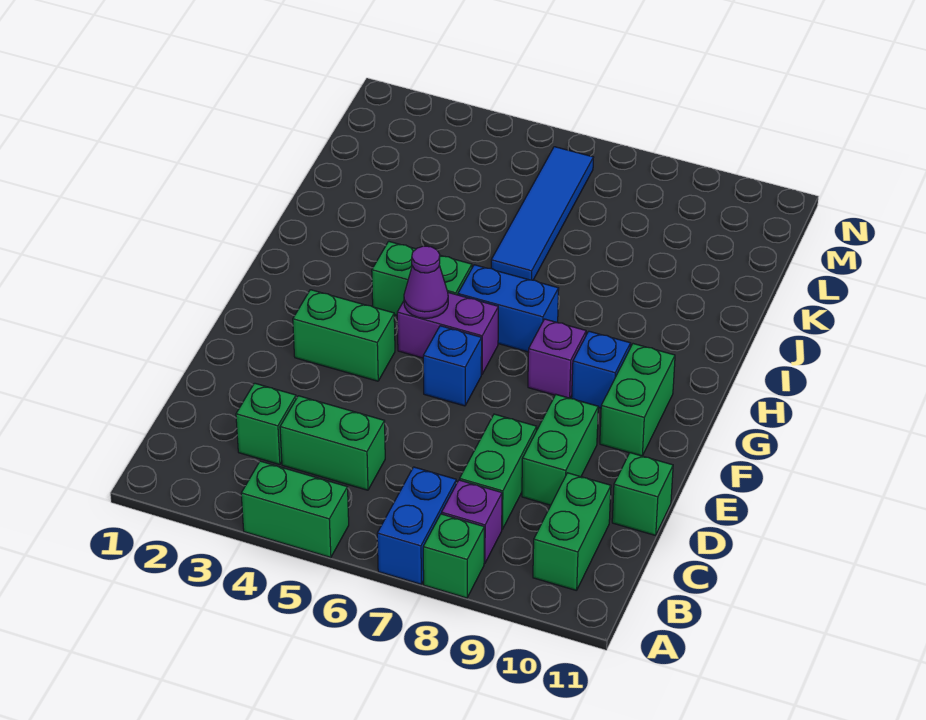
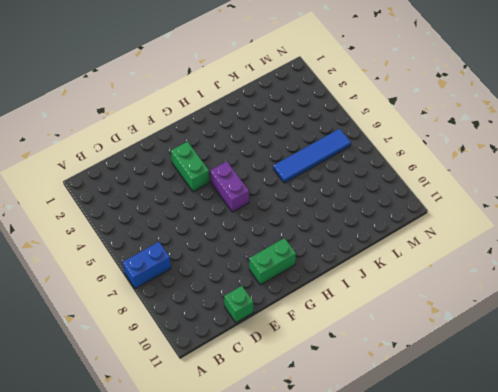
none -> green brick A4:A5 level 1
none -> green brick A8 level 1
none -> purple brick B8 level 1

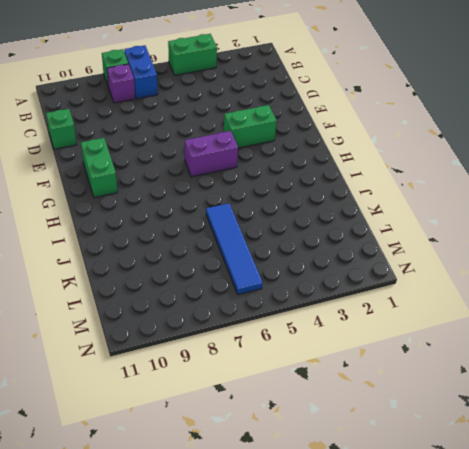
none -> green brick B10:C10 level 1
none -> green brick C3 level 1
none -> green brick C4:C5 level 1

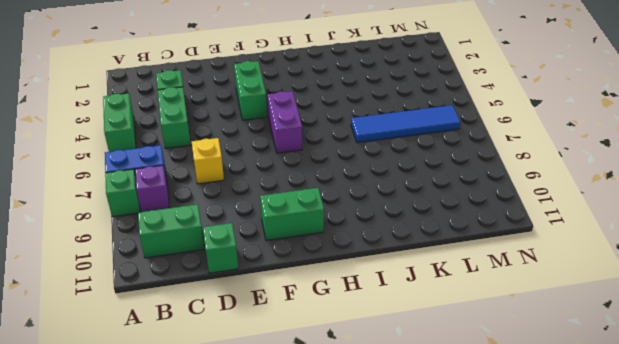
yellow brick D7 level 1 -> none
none -> green brick C8:D8 level 1
none -> green brick D9:E9 level 1
none -> blue brick F6 level 1

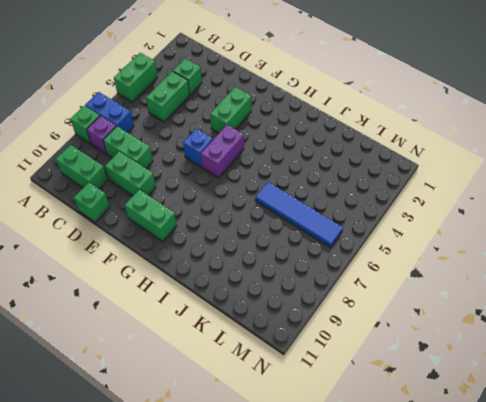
none -> purple brick G8 level 1
none -> blue brick G9 level 1
none -> green brick H4:H5 level 1

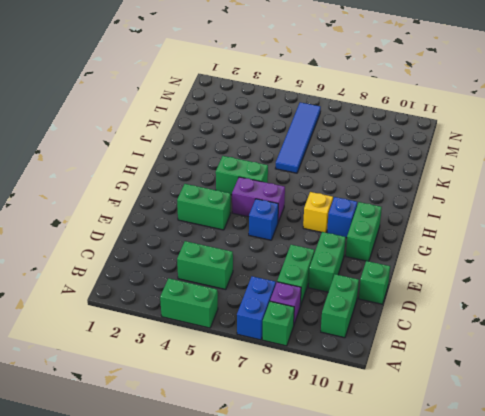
yellow brick G8 level 1 -> purple brick G8 level 1
none -> green brick C3 level 1
none -> blue brick H6:H7 level 1
none -> purple cone G5 level 2

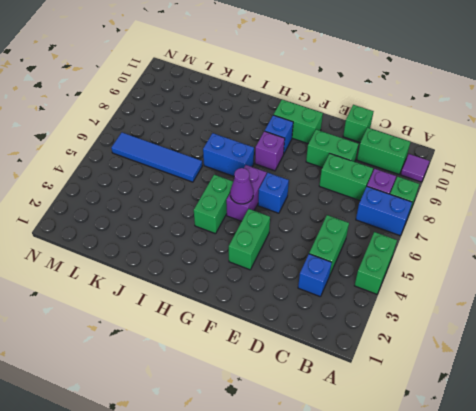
purple tile A10 level 1 -> none
blue brick C3 level 1 -> green brick C3 level 1
blue brick H7:I7 level 1 -> blue brick H6:H7 level 1

